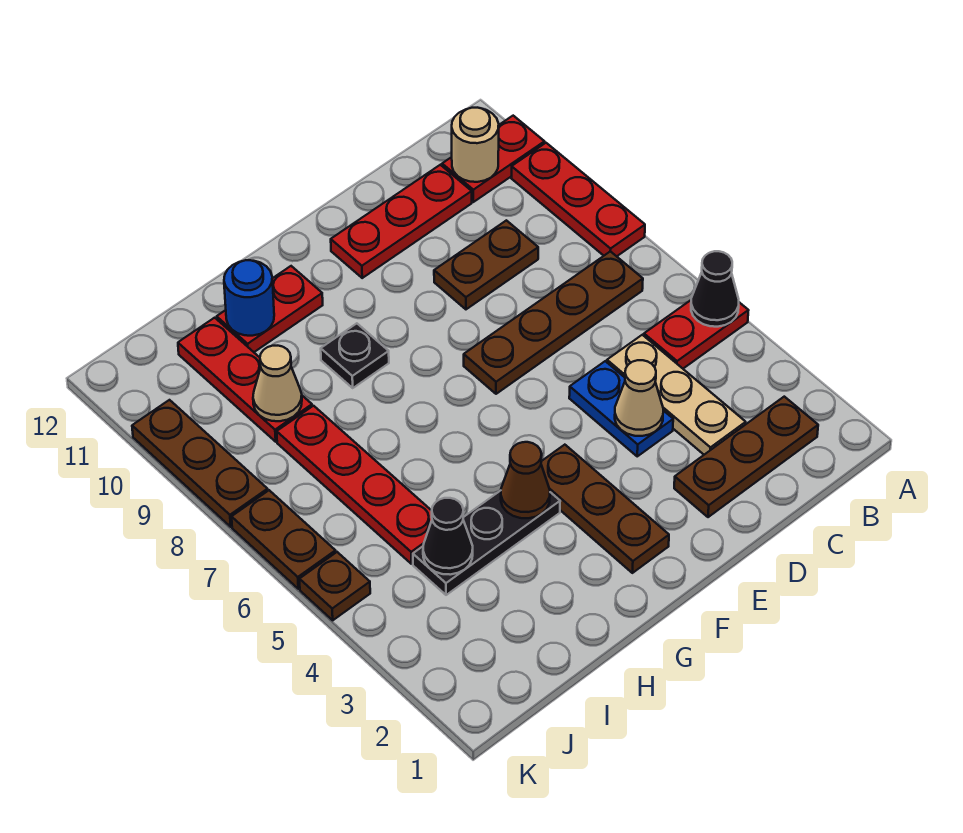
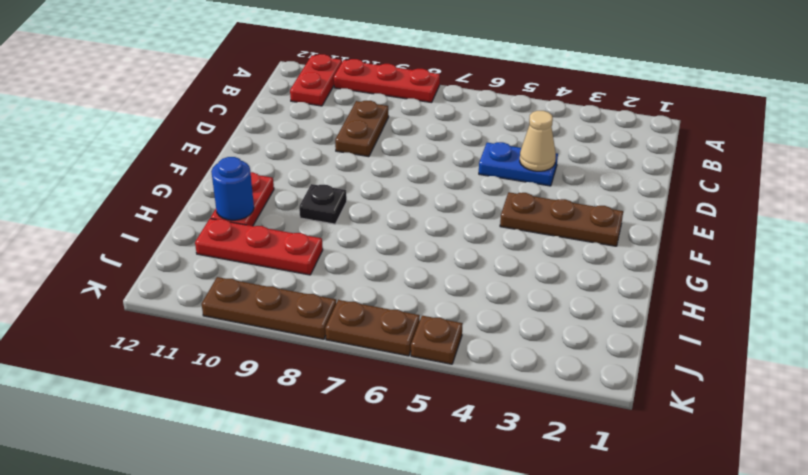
none -> red plate A5:B5 level 1
none -> brown plate B2:D2 level 1
none -> brown plate B7:E7 level 1

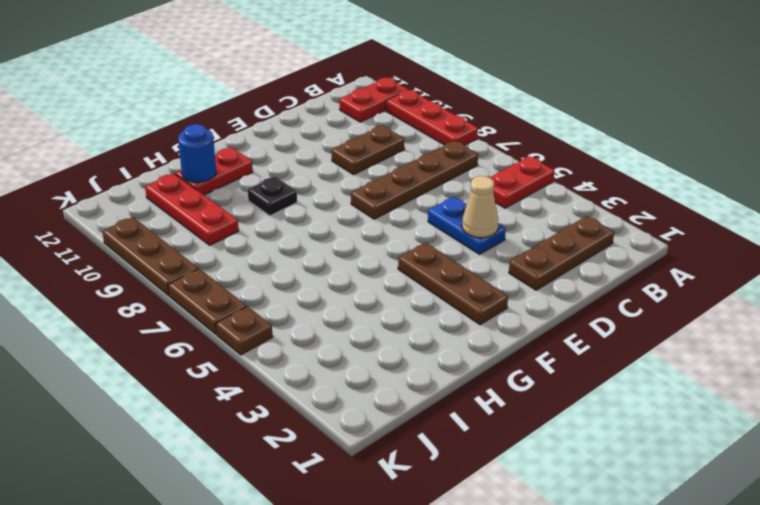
none -> tan plate C3:C5 level 1
none -> red plate C11:E11 level 1
none -> black plate G4:I4 level 1

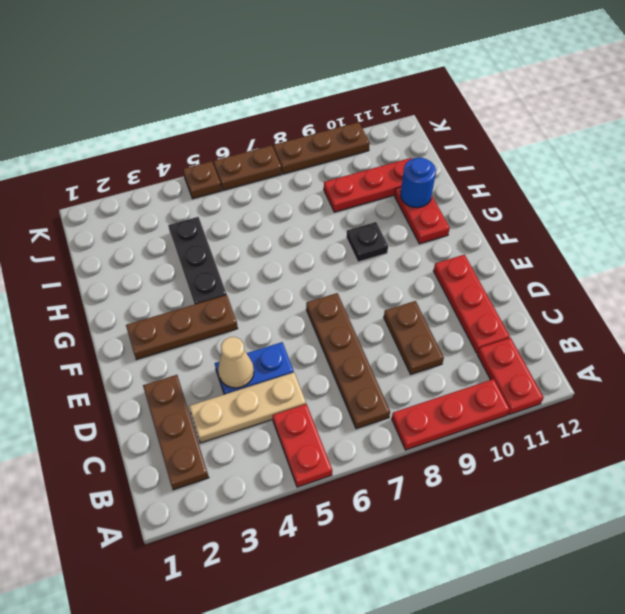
none -> red plate I5:I8 level 1
none -> black cone A5 level 2
none -> tan round brick B11 level 2

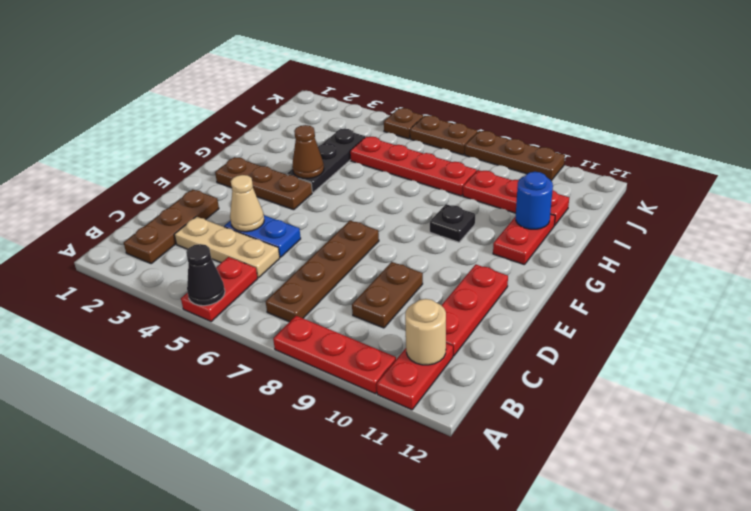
none -> black cone I4 level 2
none -> tan cone I9 level 2

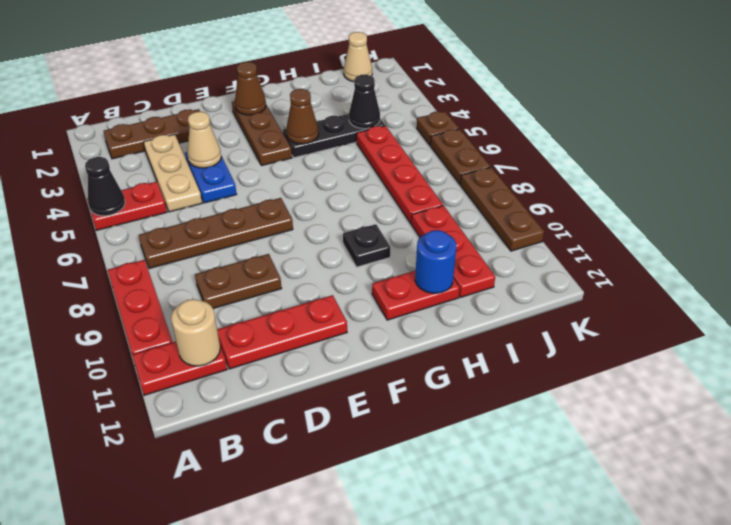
brown cone F2 level 2 -> none
tan cone J1 level 1 -> tan cone I9 level 2

